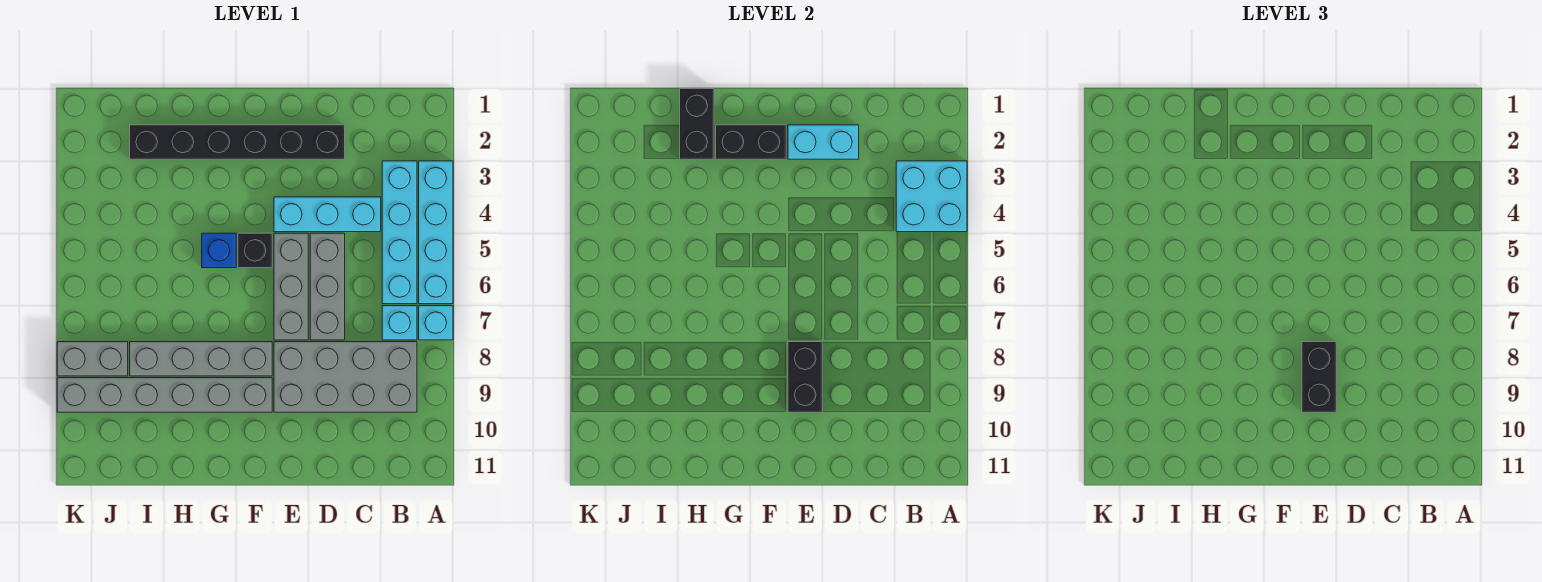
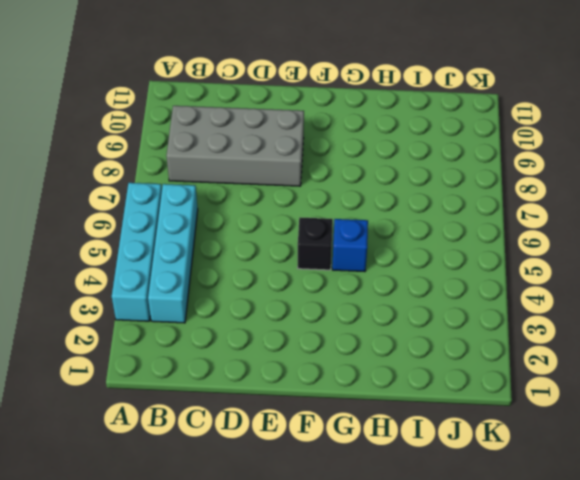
none -> cyan brick A7 level 1
none -> cyan brick B7 level 1
none -> cyan brick C4:E4 level 1

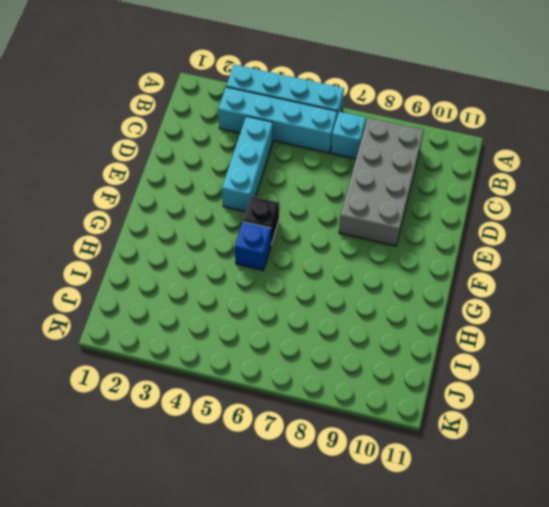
none -> cyan brick A7 level 1
none -> black brick D2:I2 level 1
none -> grey brick D5:D7 level 1

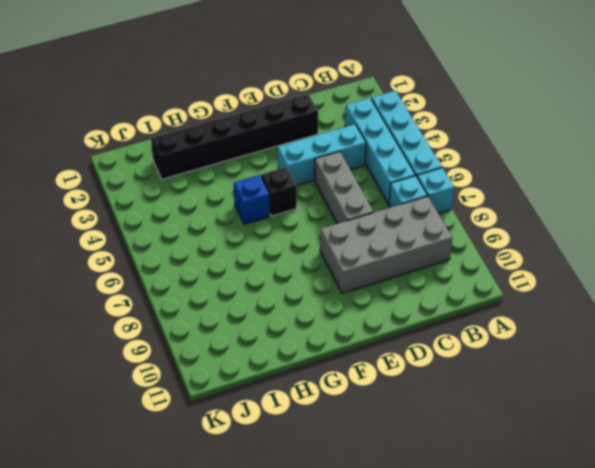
none -> grey brick E5:E7 level 1
none -> grey brick F8:I8 level 1
none -> grey brick F9:K9 level 1

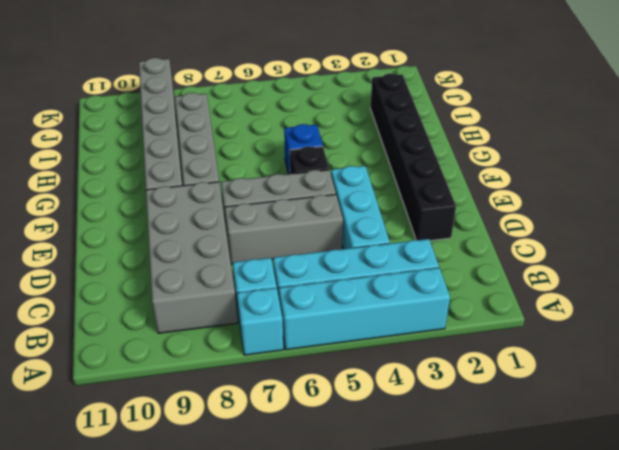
none -> grey brick J8:K8 level 1
none -> cyan brick A3:B4 level 2
none -> cyan brick D2:E2 level 2

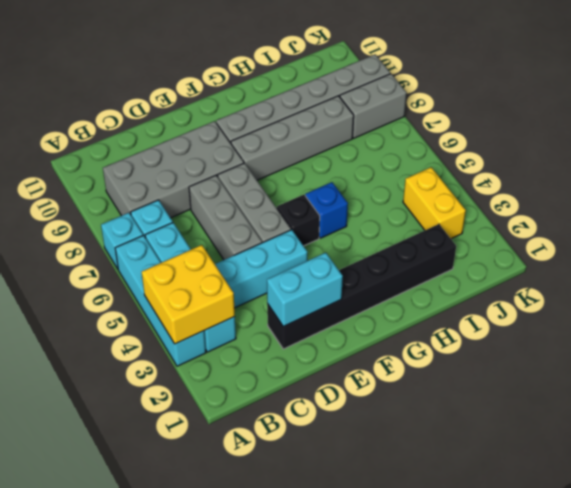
yellow brick A3:B4 level 2 -> cyan brick A3:B4 level 2
yellow brick J3:J4 level 1 -> none
none -> black brick E8:E9 level 2
none -> black brick F2:G2 level 2
none -> black brick H1:H2 level 2

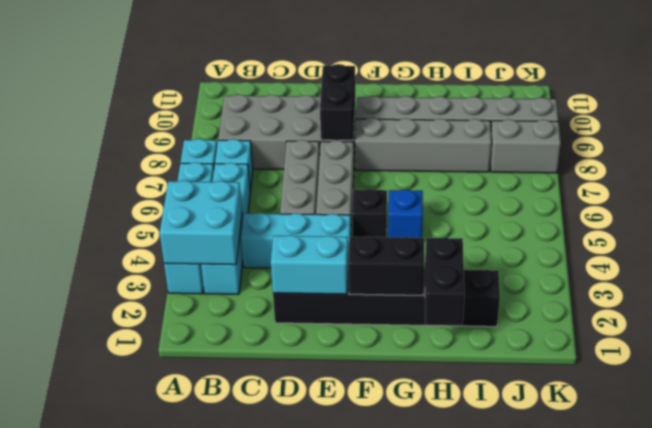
none -> black brick E8:E9 level 3

